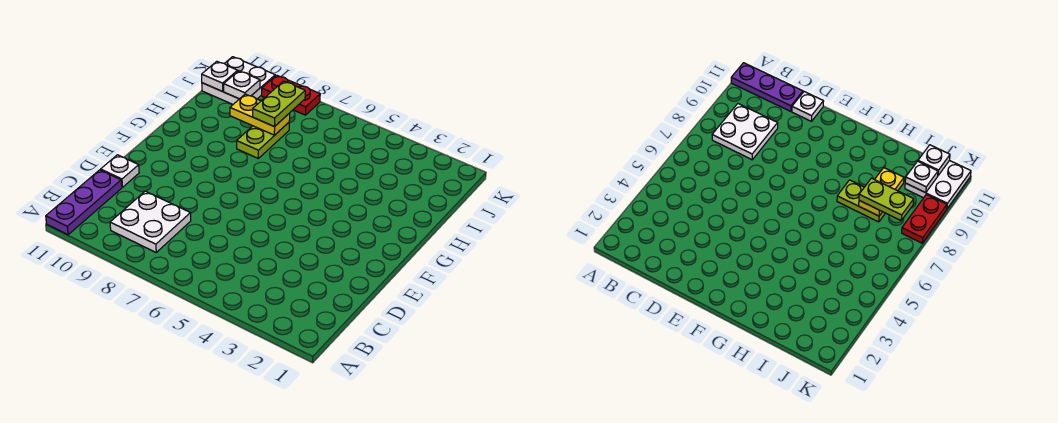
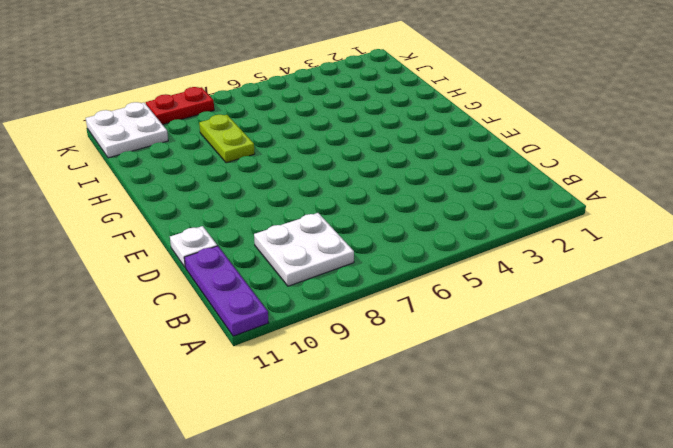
none -> yellow plate I8:I9 level 2
none -> white plate J10 level 2

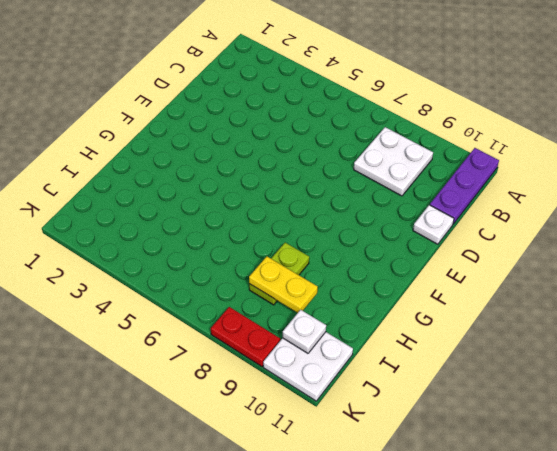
none -> white plate J11 level 2
none -> lime plate I8:J8 level 3

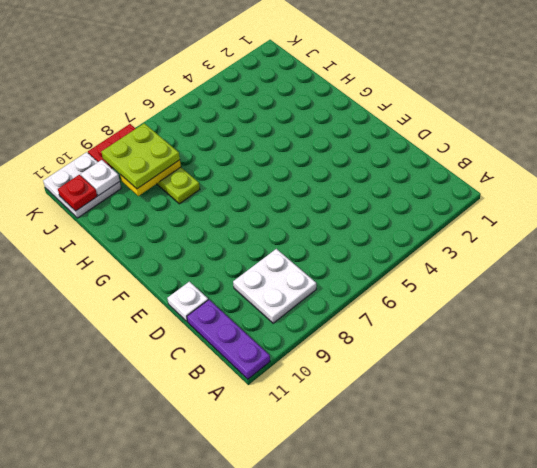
lime plate I8:J9 level 3 -> lime plate I8:J8 level 3
red plate J11 level 2 -> white plate J11 level 2

